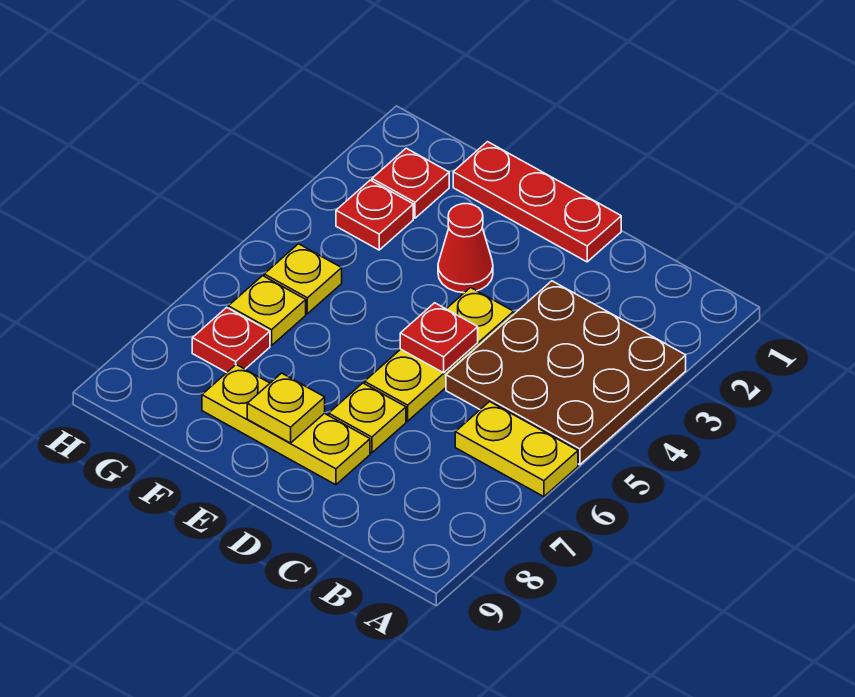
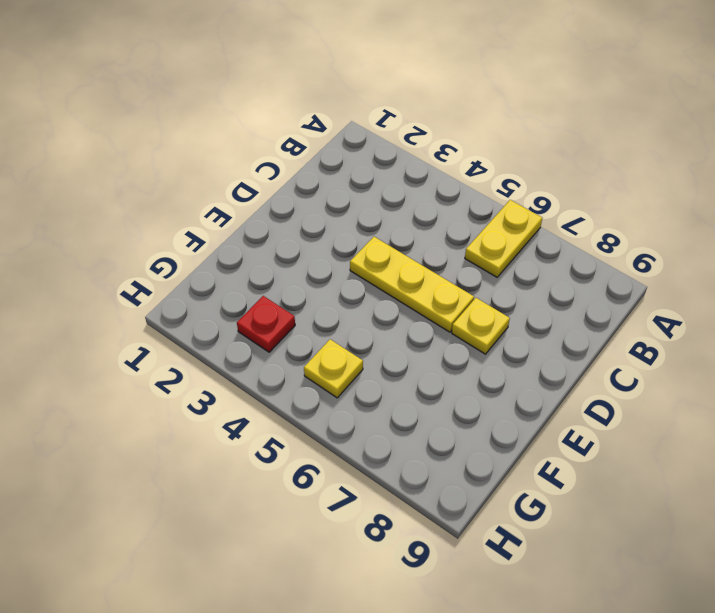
none -> brown plate A3:C5 level 1
none -> red plate D1:F1 level 1
none -> yellow plate D8:F8 level 1

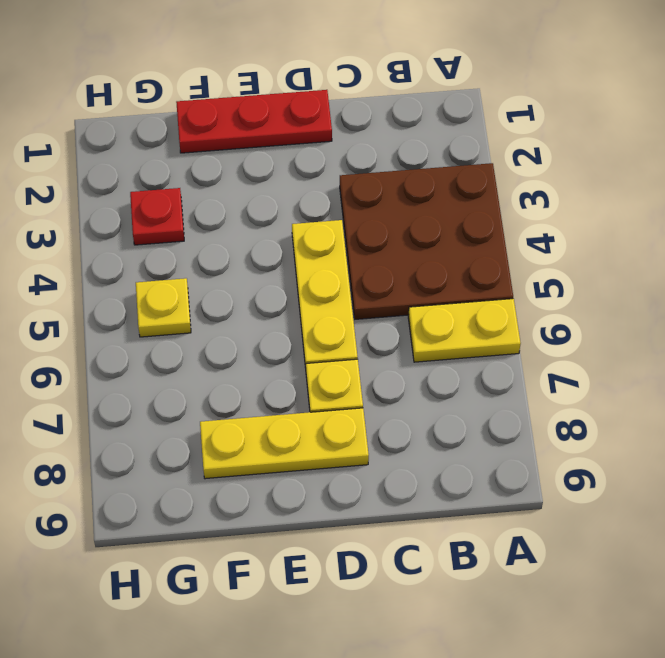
none -> red cone E3 level 1
none -> red plate G2 level 1
none -> yellow plate G6 level 1

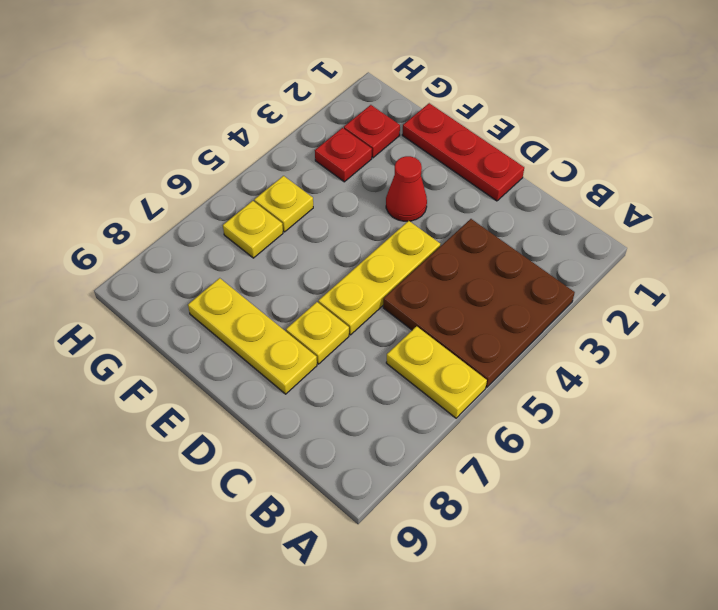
none -> red plate G7 level 1
none -> red plate D5 level 2
none -> yellow plate E8 level 2

